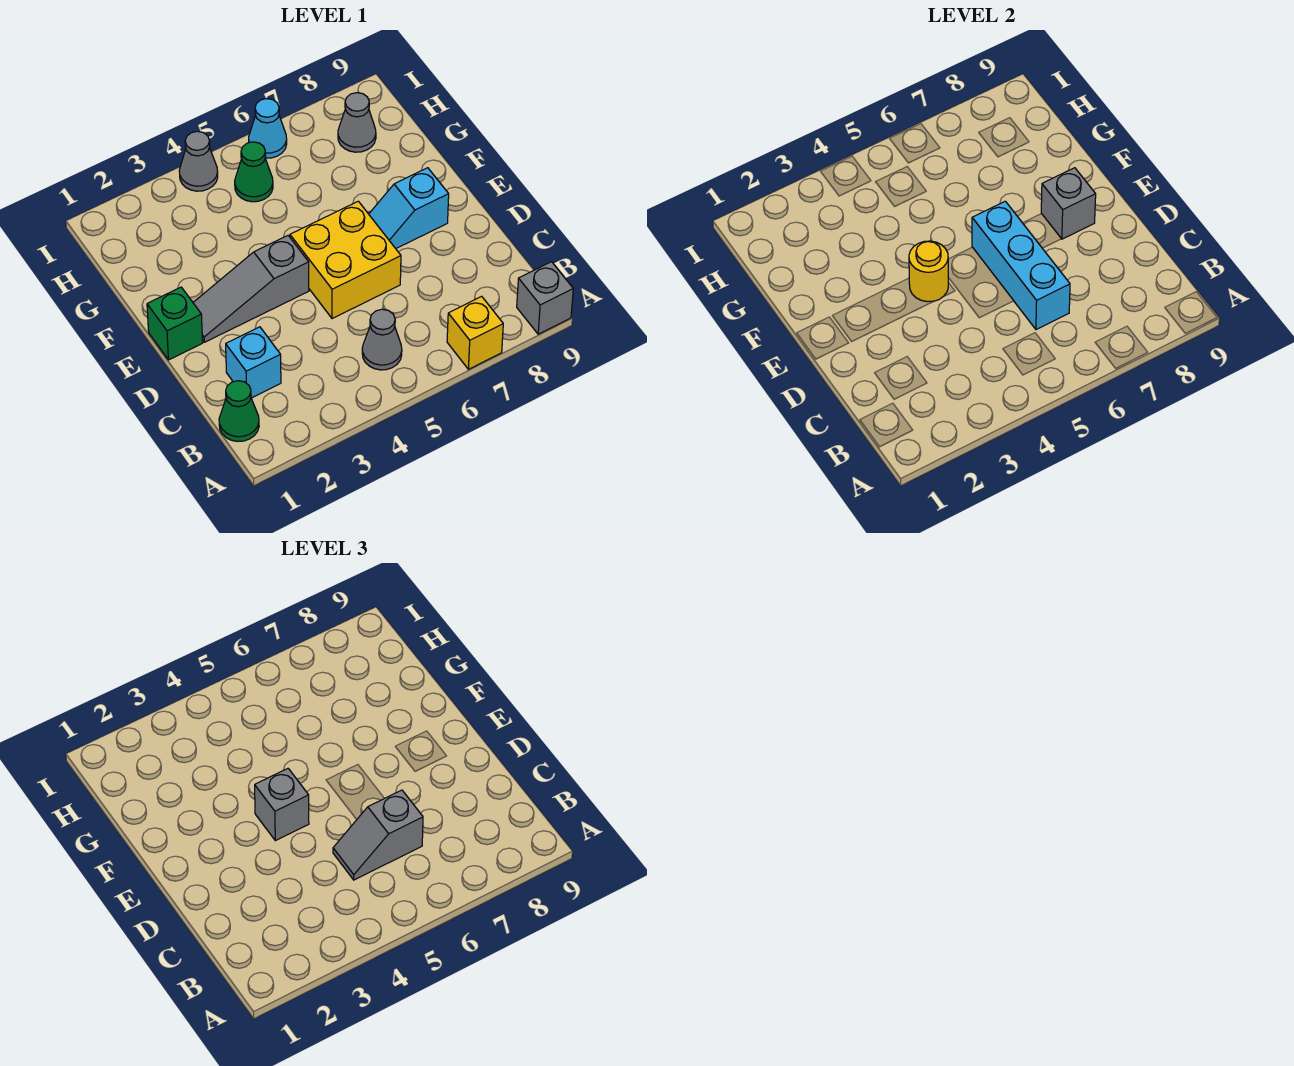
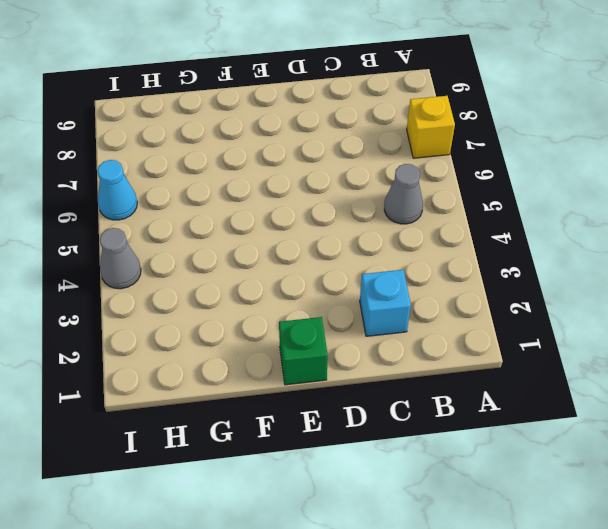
none -> grey brick A9 level 1
none -> green cone B1 level 1
none -> yellow brick D5:E6 level 1

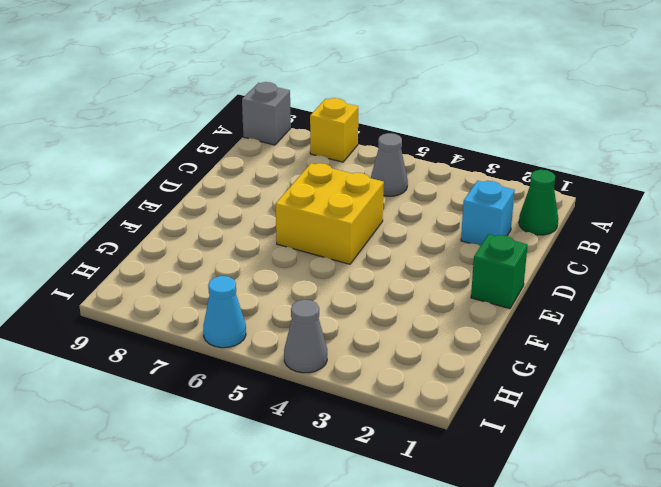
none -> grey slope E2:E4 level 1 top 4
none -> cyan slope E7:E8 level 1 top 8
none -> green cone H5 level 1

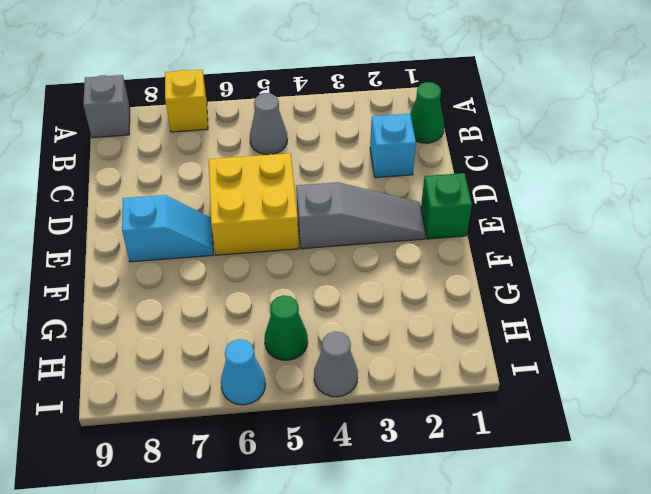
none -> grey cone H8 level 1
none -> cyan brick C6:E6 level 2
none -> yellow round brick E4 level 2

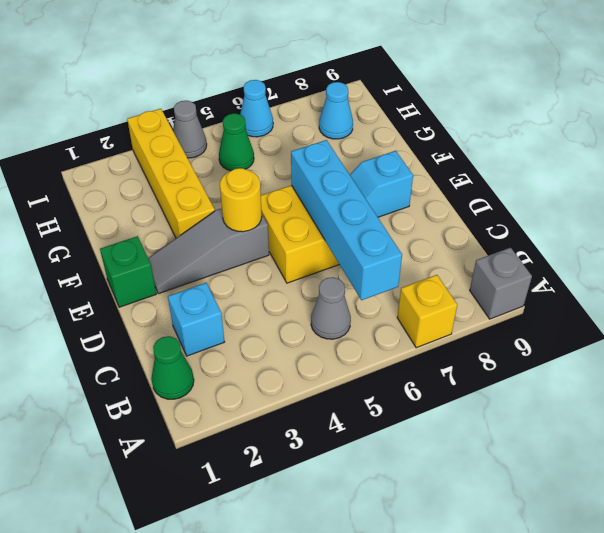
cyan brick B6:E6 level 2 -> cyan brick C6:E6 level 2
yellow brick F3:I3 level 1 -> none
cyan cone H8 level 1 -> grey cone H8 level 1
none -> grey brick E8 level 2
none -> grey slope C5:C6 level 3 top 6
none -> grey brick E4 level 3

